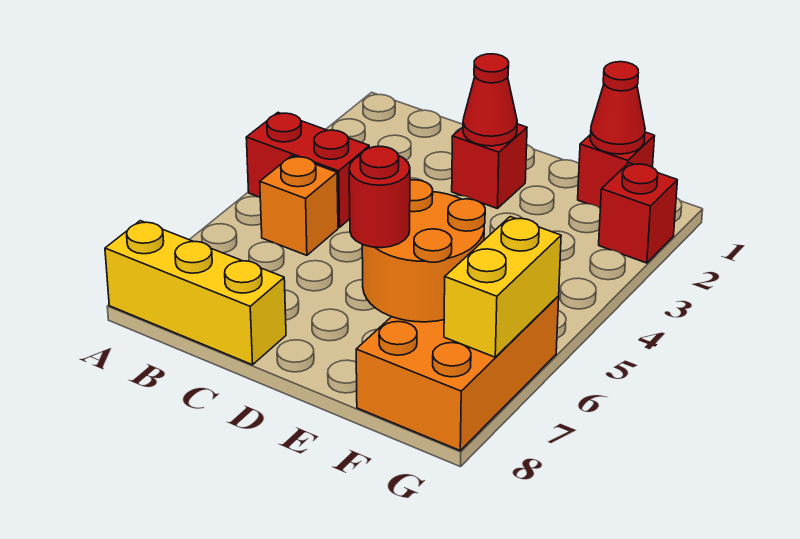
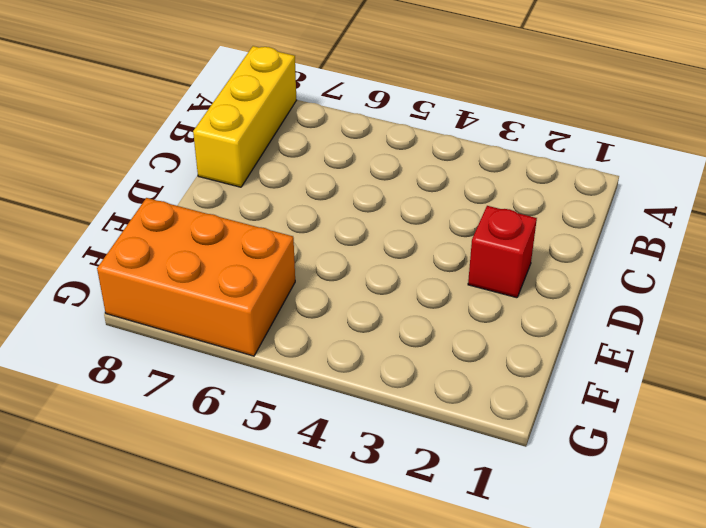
none -> red brick A4:B4 level 1
none -> orange brick B5 level 1
none -> red brick F1 level 1

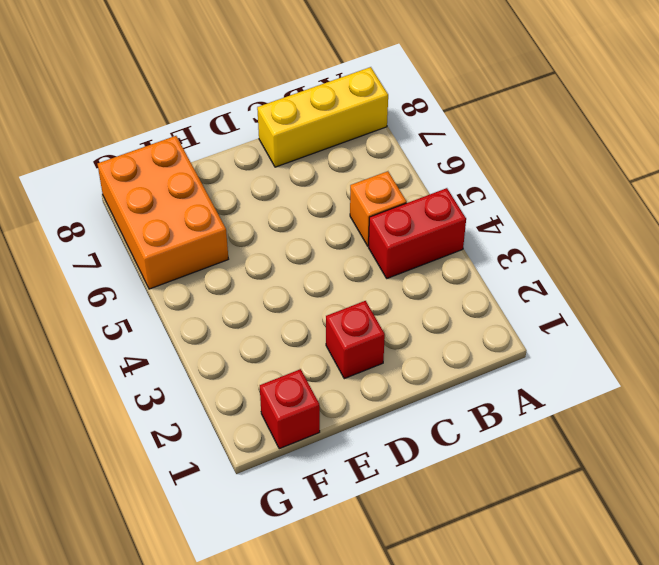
none -> red brick G2 level 1
none -> red cone D2 level 2
none -> orange round brick E6:F7 level 2

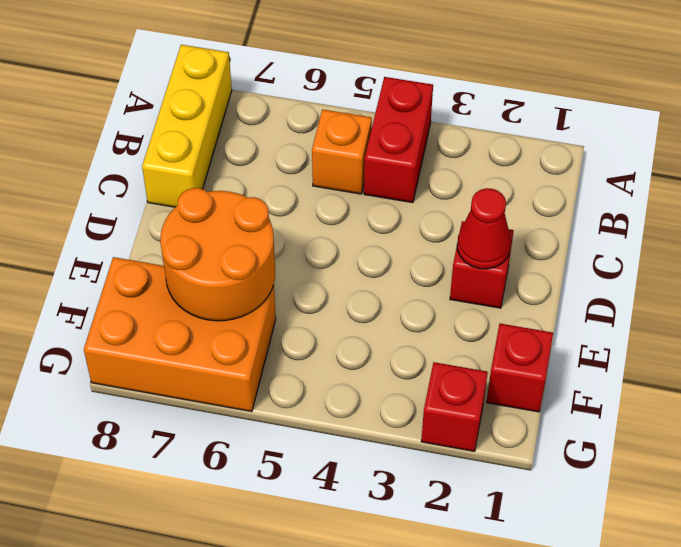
none -> red cone F1 level 2
none -> yellow brick G6:G7 level 2
none -> red round brick E7 level 3

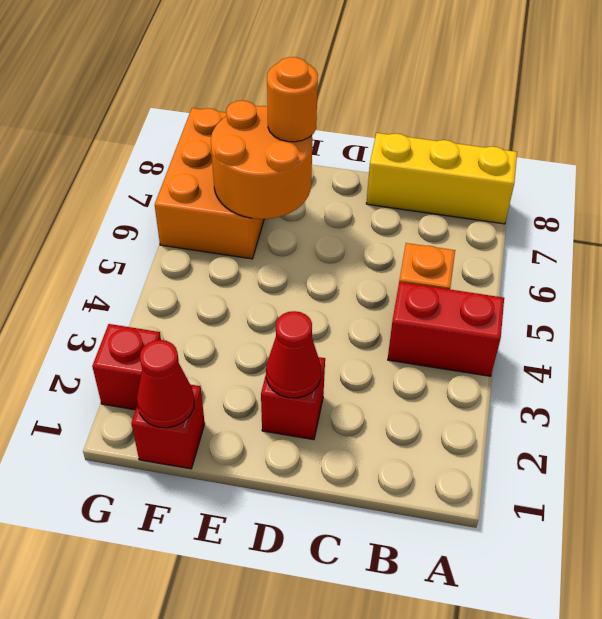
orange round brick E7 level 3 -> red round brick E7 level 3
none -> yellow brick G6:G7 level 2

